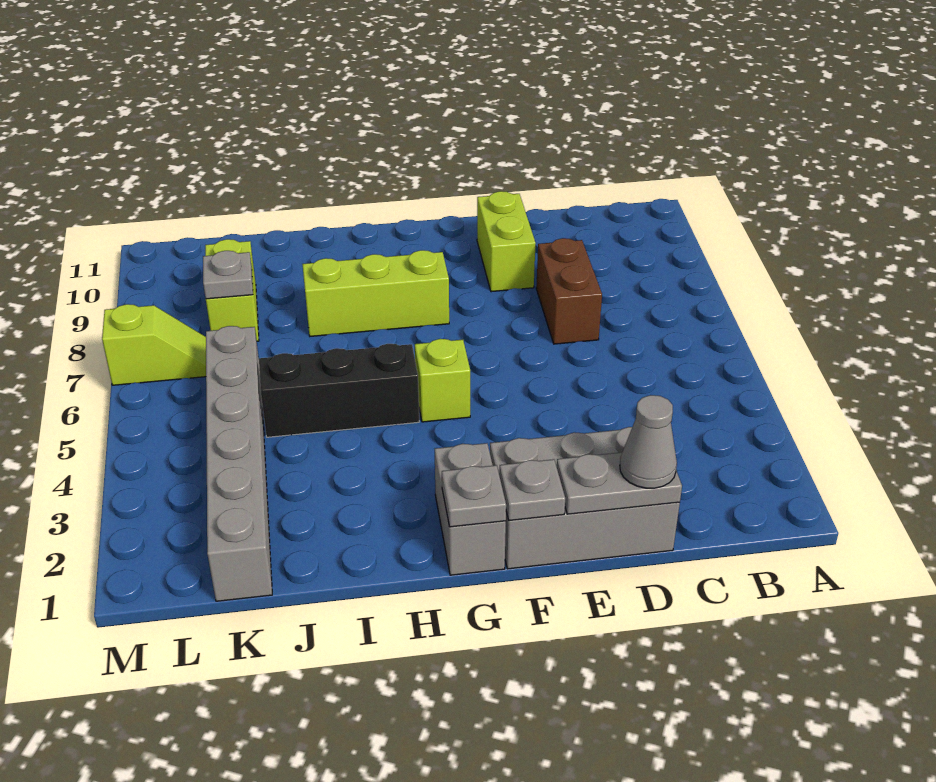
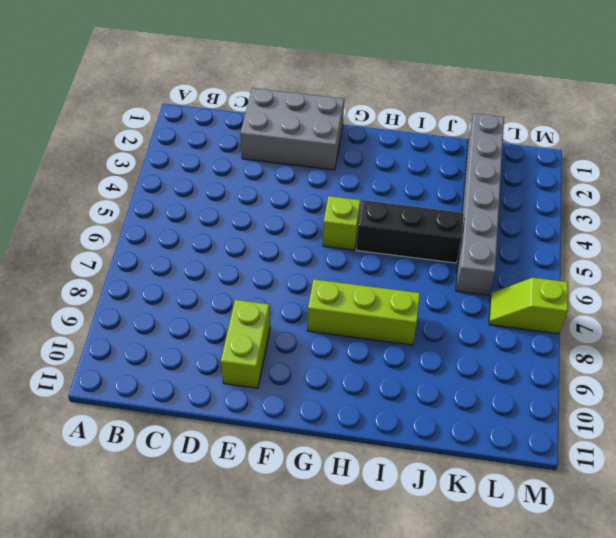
none -> brown brick D7:D8 level 1
none -> grey brick G1:G2 level 1
none -> lime brick K8:K9 level 1

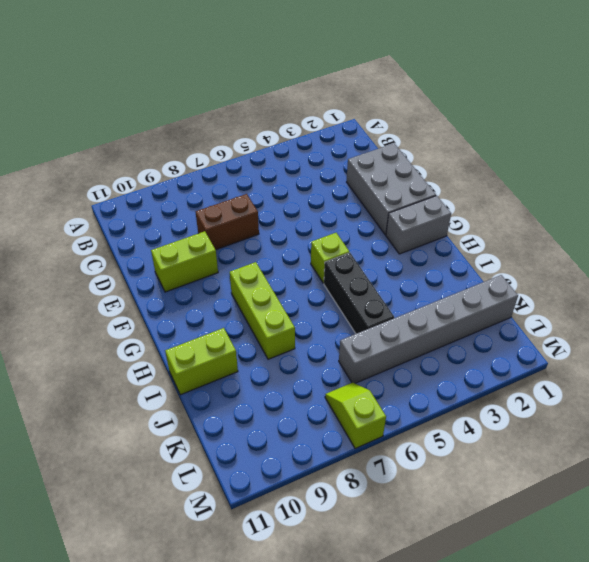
lime brick I10:I11 level 1 -> lime brick K8:K9 level 1
none -> grey plate D1:E1 level 2
none -> grey plate F1 level 2
none -> grey plate G1 level 2

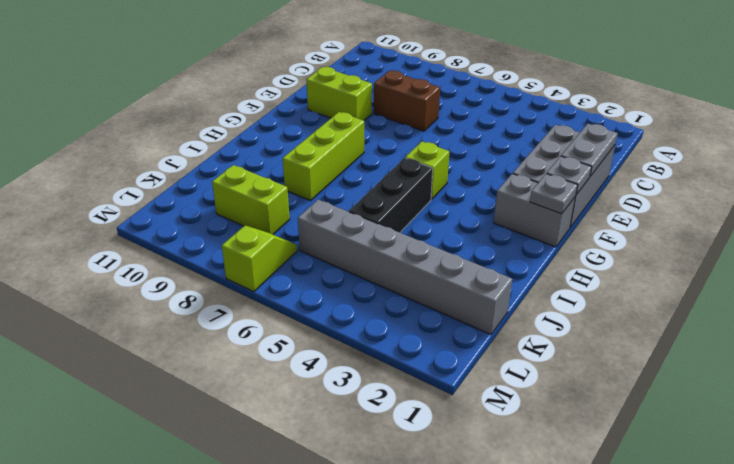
none -> grey plate K8 level 2
none -> grey cone D1 level 3

